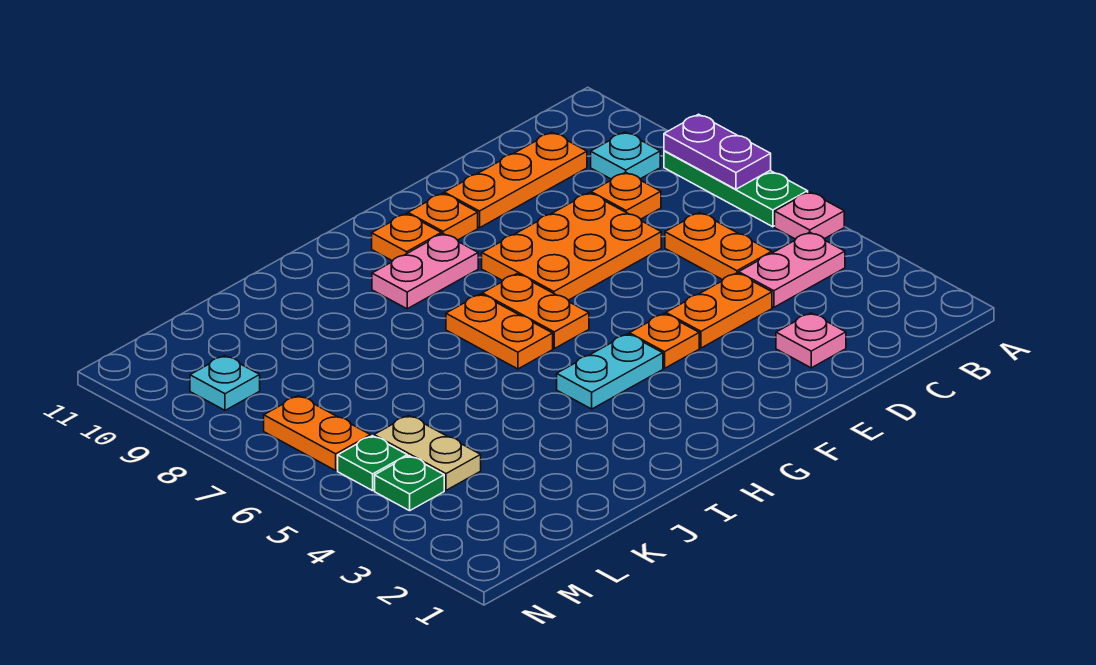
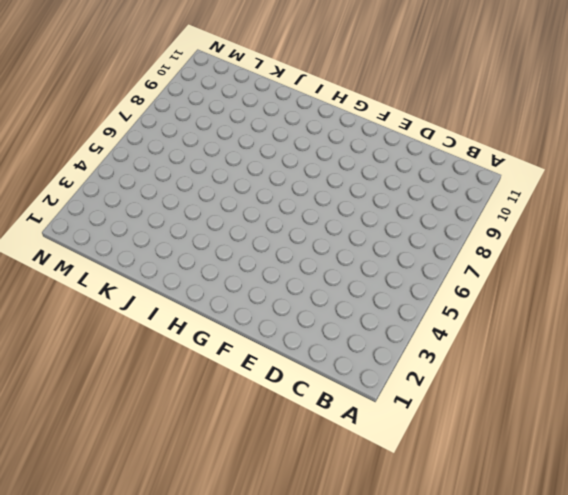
none -> pink plate A5 level 1
none -> green plate A6:A8 level 1
none -> pink plate B4:C4 level 1

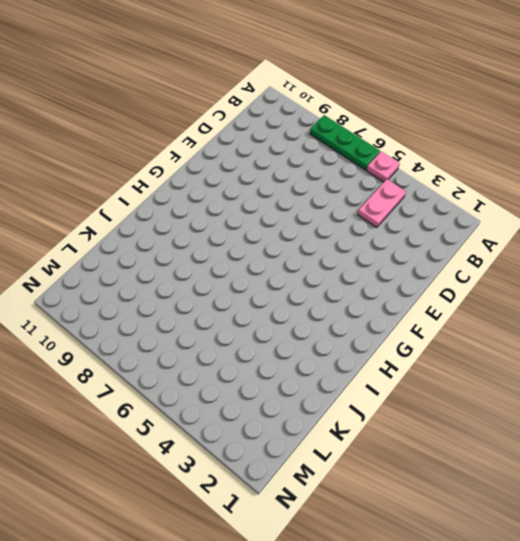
none -> cyan plate B9 level 1
none -> orange plate C5:C6 level 1
none -> orange plate C8 level 1

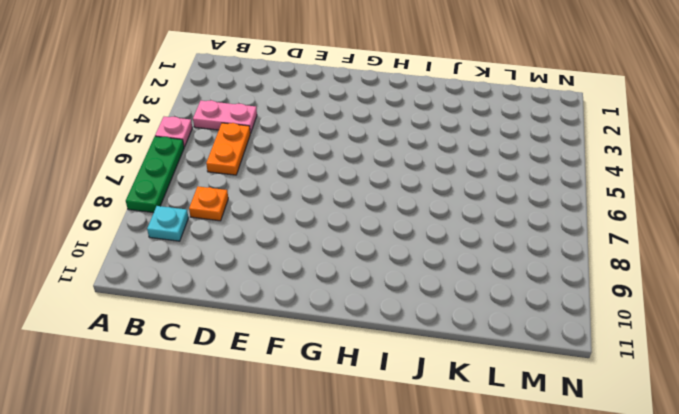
none -> orange plate C10:E10 level 1
none -> pink plate D2 level 1
none -> orange plate D4:E4 level 1

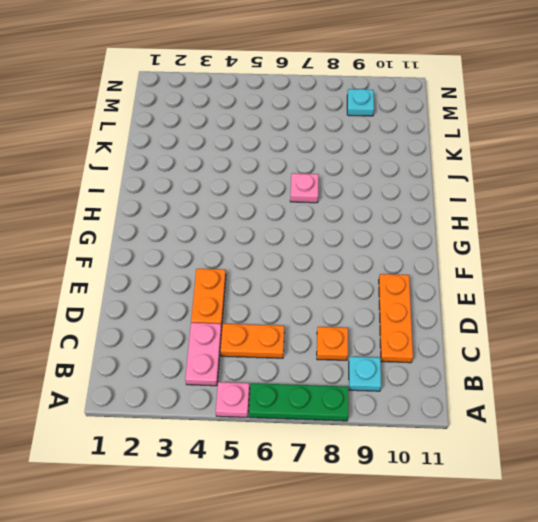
pink plate I7 level 1 -> pink plate D2 level 1
none -> orange plate D7:F8 level 1
none -> orange plate F4 level 1
none -> orange plate F10 level 1

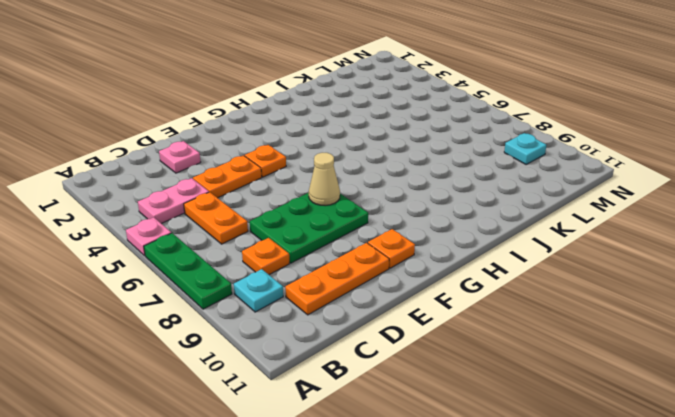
green plate D7:F8 level 1 -> orange plate D7:F8 level 1
tan cone F7 level 2 -> none
none -> cyan plate G4:H4 level 1
none -> orange plate G6:G7 level 1
none -> pink plate G9:H9 level 1

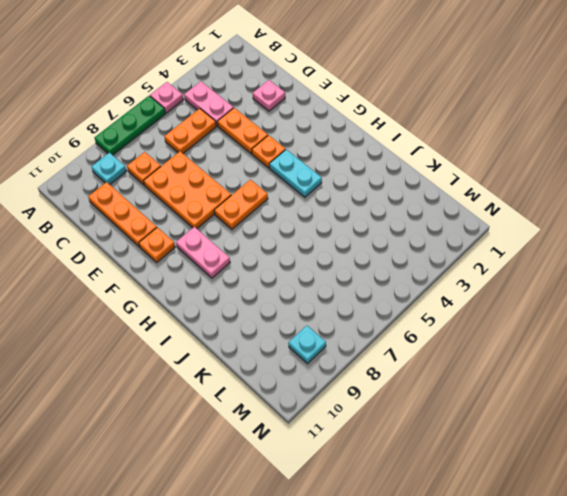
none -> orange plate G10 level 1
none -> orange plate H6:H7 level 1
none -> tan plate L4:L5 level 1

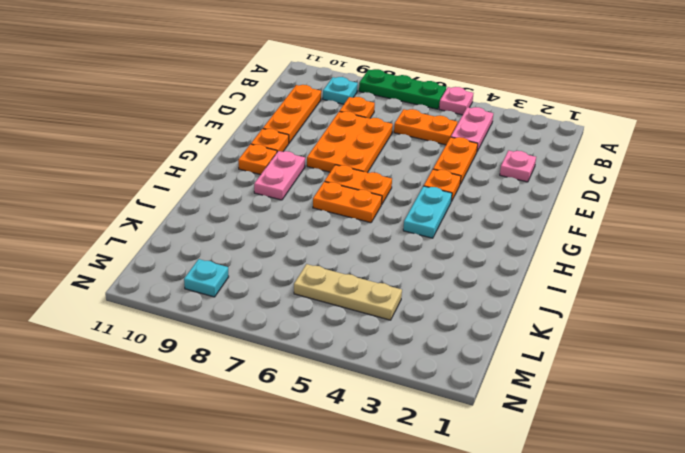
tan plate L4:L6 level 1 -> tan plate L4:L5 level 1
none -> green plate M4 level 1
none -> green plate M5 level 1
none -> orange plate M6:M7 level 1

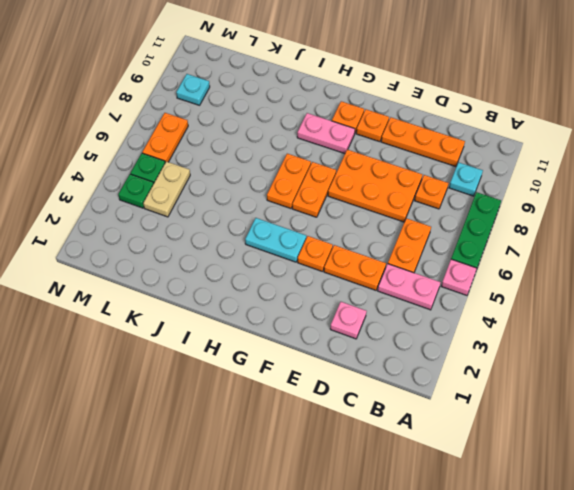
none -> purple plate A7:A8 level 2

